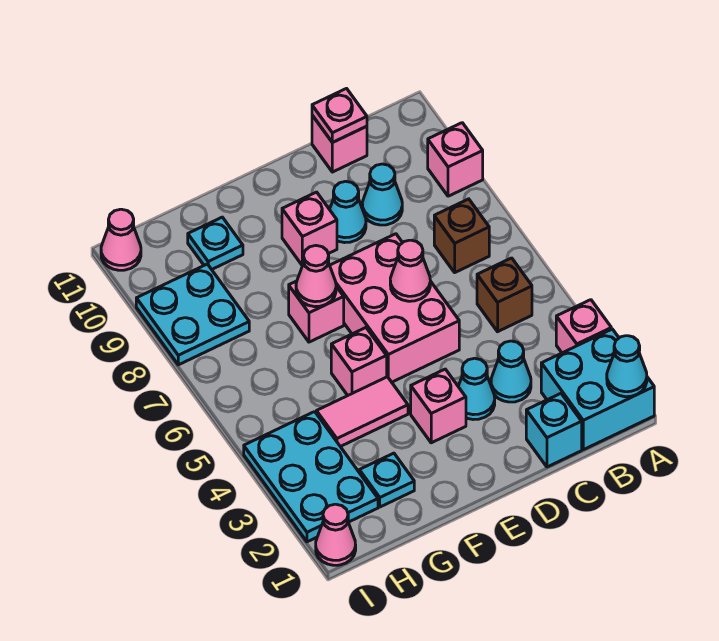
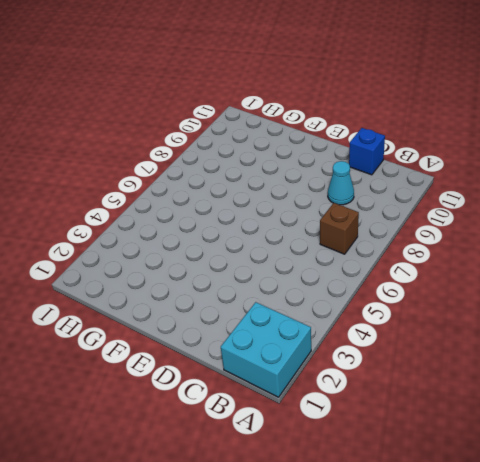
blue brick C11 level 1 -> pink brick C11 level 1
none -> pink brick A3 level 1
none -> pink brick A9 level 1
none -> brown brick B5 level 1

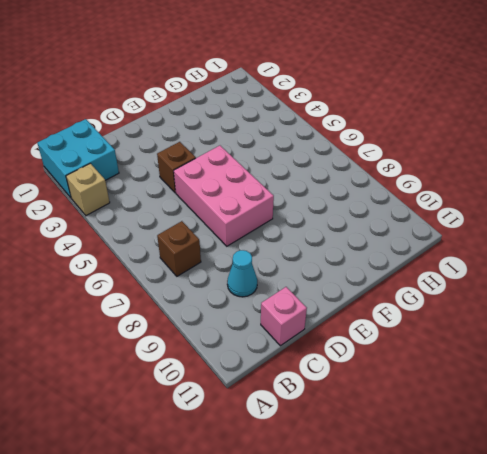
tan brick A3 level 1 -> pink brick A3 level 1
brown brick D4 level 1 -> brown brick B5 level 1
none -> pink brick A9 level 1
none -> cyan brick C1 level 1
none -> cyan cone C3 level 1

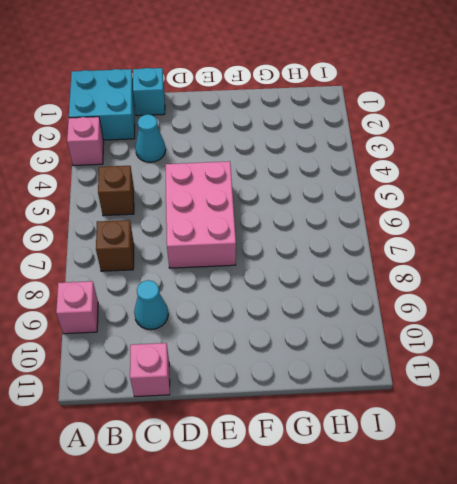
none -> cyan cone D3 level 1
none -> cyan cone D9 level 1
none -> pink brick E3 level 1

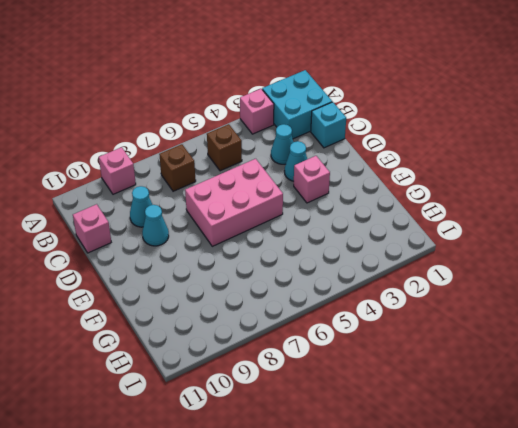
none -> pink brick E9 level 1
none -> pink tile F4:G4 level 1
none -> pink brick F5 level 1

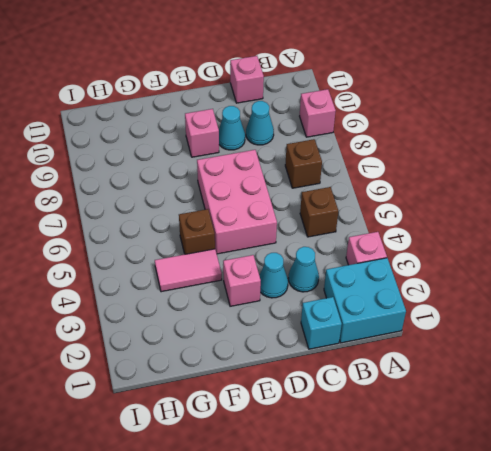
brown brick F5 level 1 -> pink brick F5 level 1
none -> pink brick F7 level 1
none -> cyan plate G2 level 1
none -> cyan plate G10 level 1

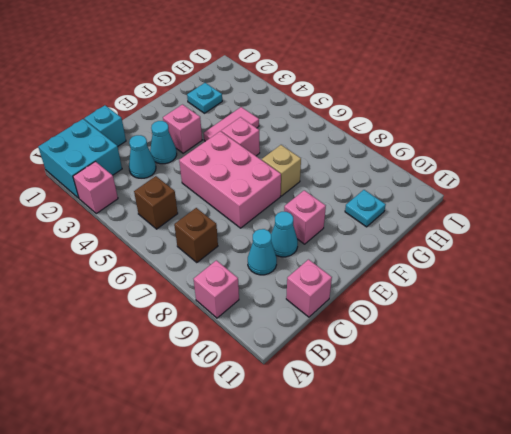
tan brick F7 level 1 -> pink brick F7 level 1
none -> cyan plate H2:I4 level 1
none -> cyan plate H8:I9 level 1
none -> pink cone I1 level 1

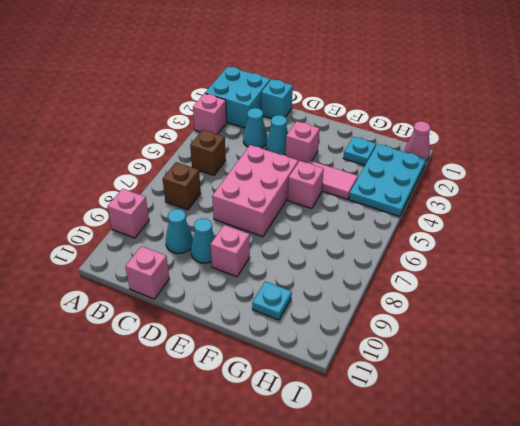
none -> pink brick F7 level 1
none -> cyan plate H8:I9 level 1
none -> pink cone I11 level 1

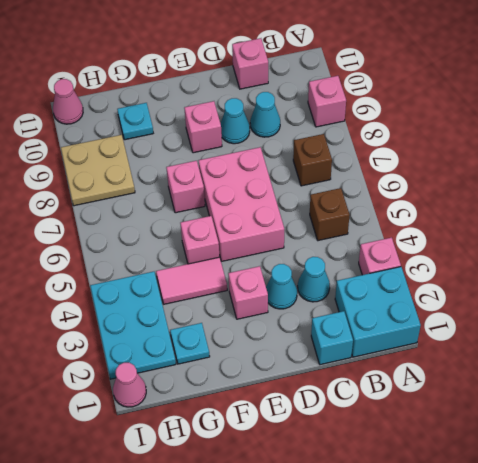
tan plate H8:I9 level 1 -> cyan plate H8:I9 level 1
none -> cyan cone A1 level 2
none -> pink plate C11 level 2
none -> pink cone D6 level 2

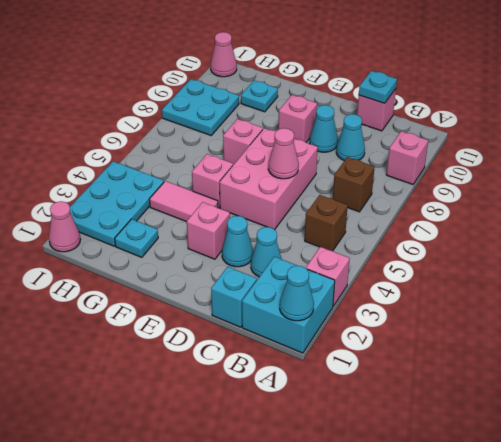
cyan plate C11 level 2 -> pink plate C11 level 2
none -> pink cone F7 level 2

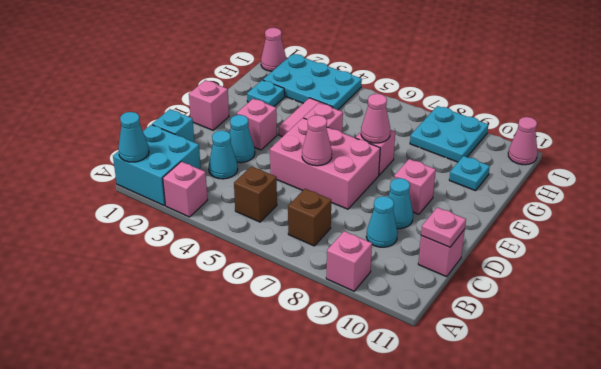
pink brick E1 level 1 -> none

